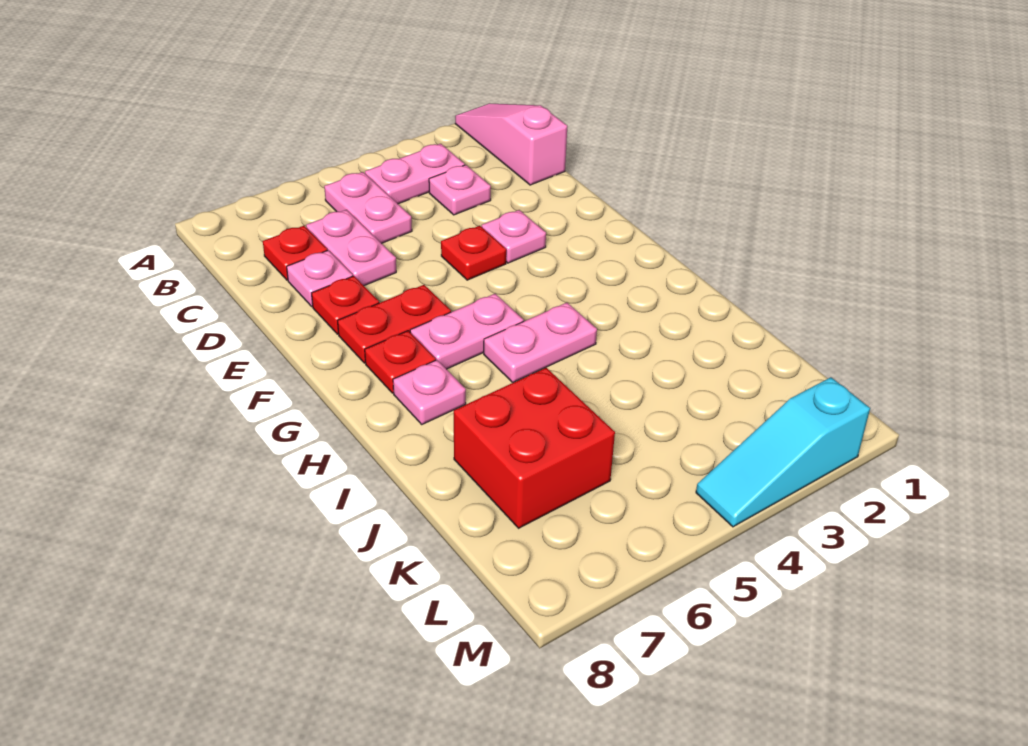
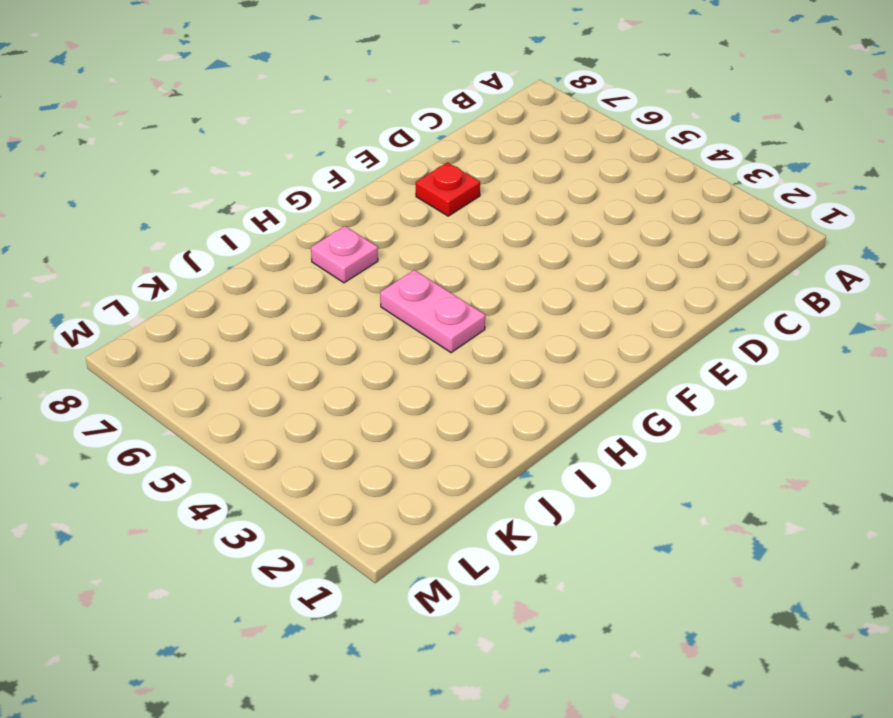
none -> pink slope A1:C1 level 1 top C
none -> pink plate B3:B4 level 1
none -> pink plate B5:C5 level 1

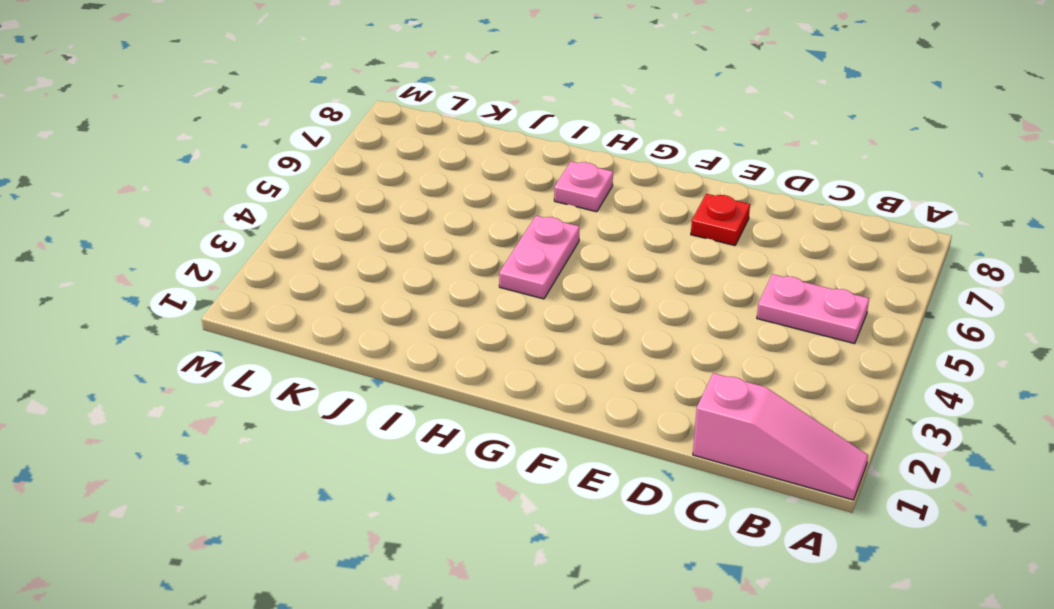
none -> pink plate B3:B4 level 1
none -> pink plate C3 level 1
none -> pink plate C6:D6 level 1

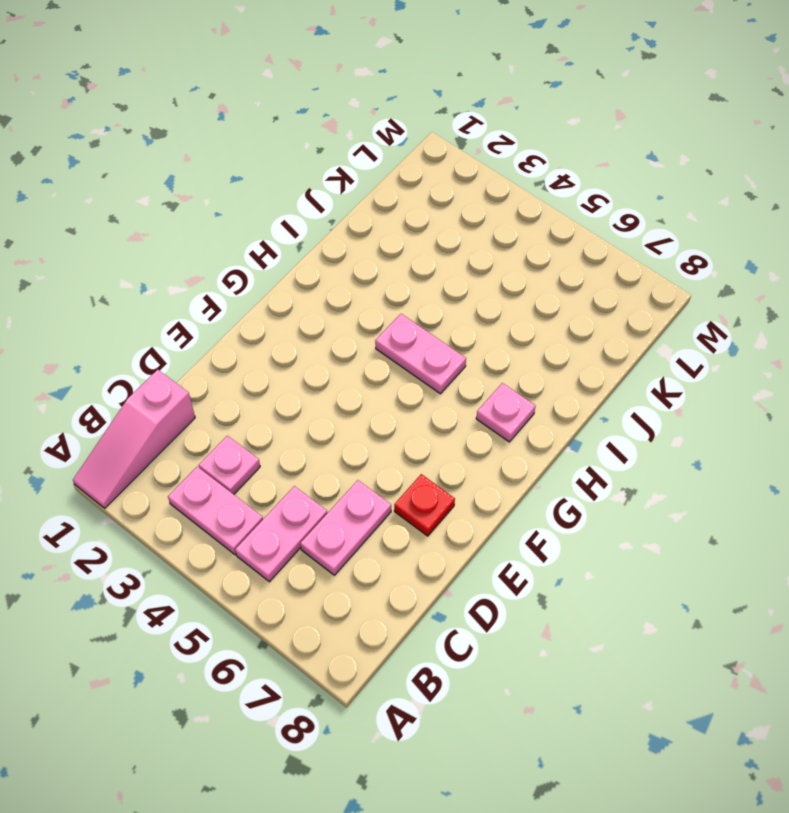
none -> red plate C7 level 1
none -> pink plate D7 level 1
none -> pink plate E3 level 1

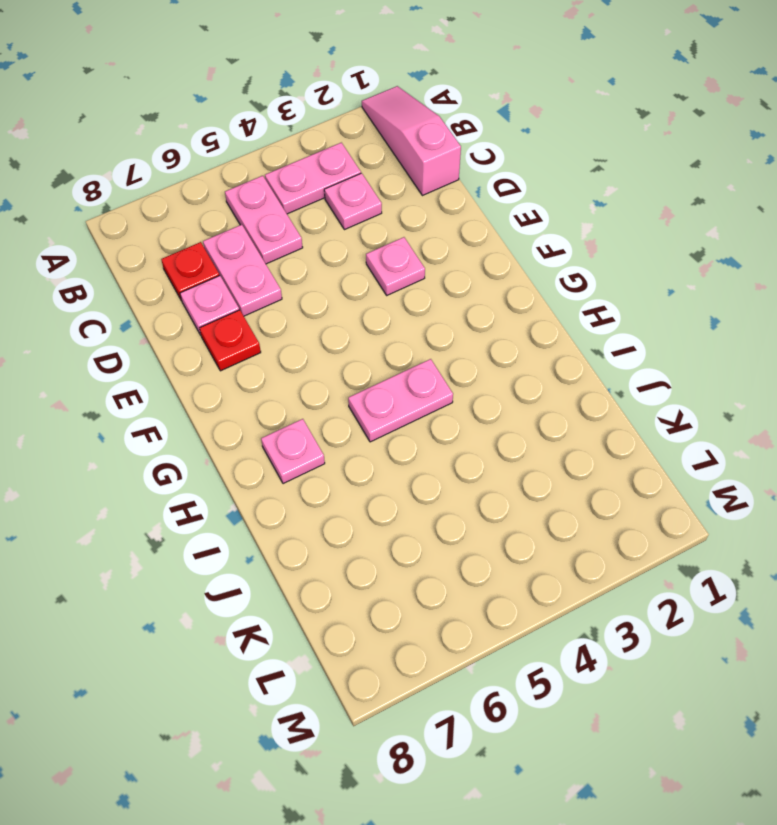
none -> red plate E4 level 1
none -> red plate F6:F7 level 1
none -> pink plate G5:G6 level 1

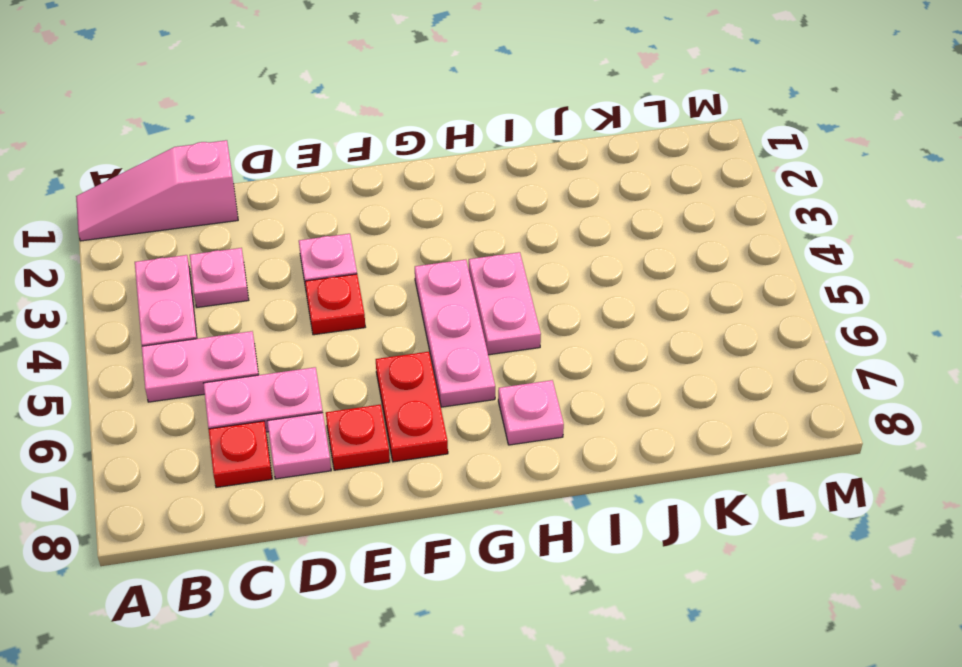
pink plate G4:G6 level 1 -> pink plate G5:G6 level 1
none -> red plate G7 level 1
none -> red brick J6:K7 level 1
none -> cyan slope M2:M4 level 1 top 2

